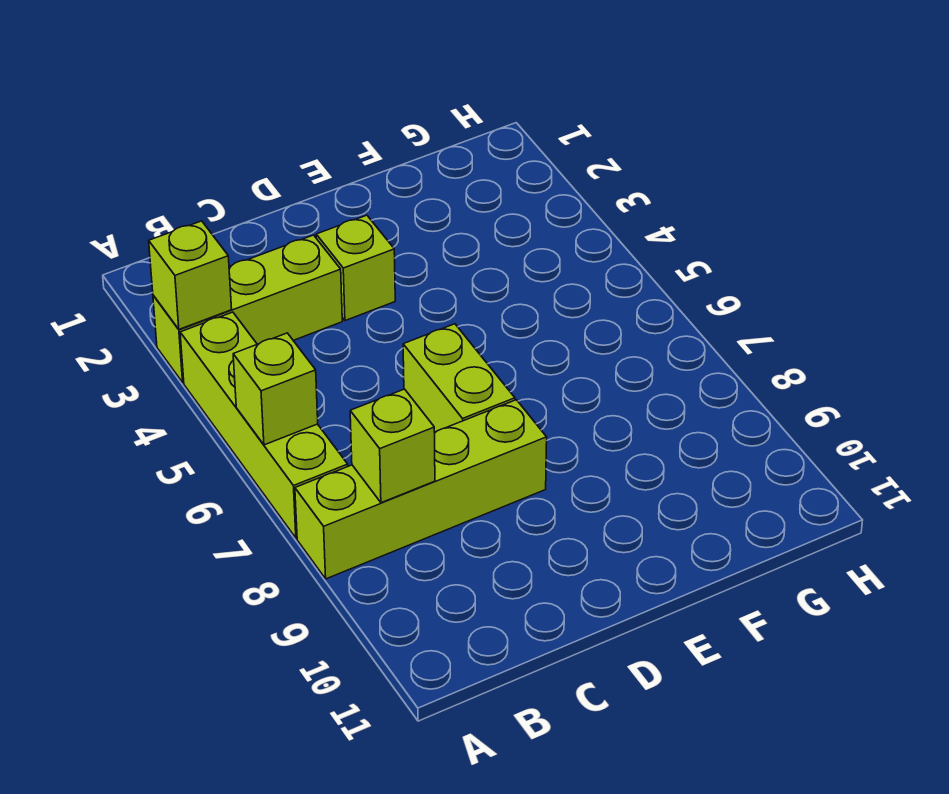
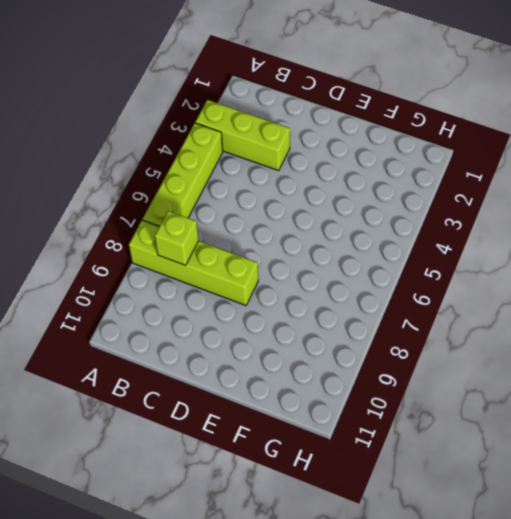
none -> lime brick D3 level 1
none -> lime brick D6:D7 level 1

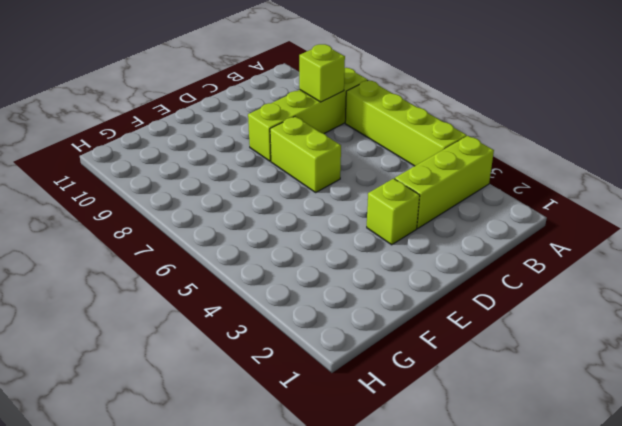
none -> lime brick A3 level 2
none -> lime brick A6 level 2

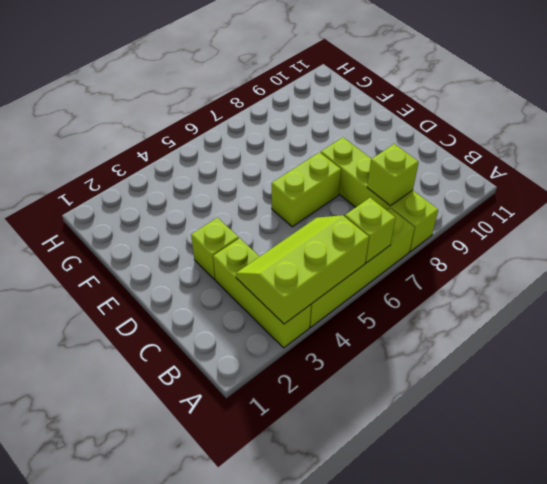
lime slope A3:B5 level 2 top A -> lime brick A3 level 2

